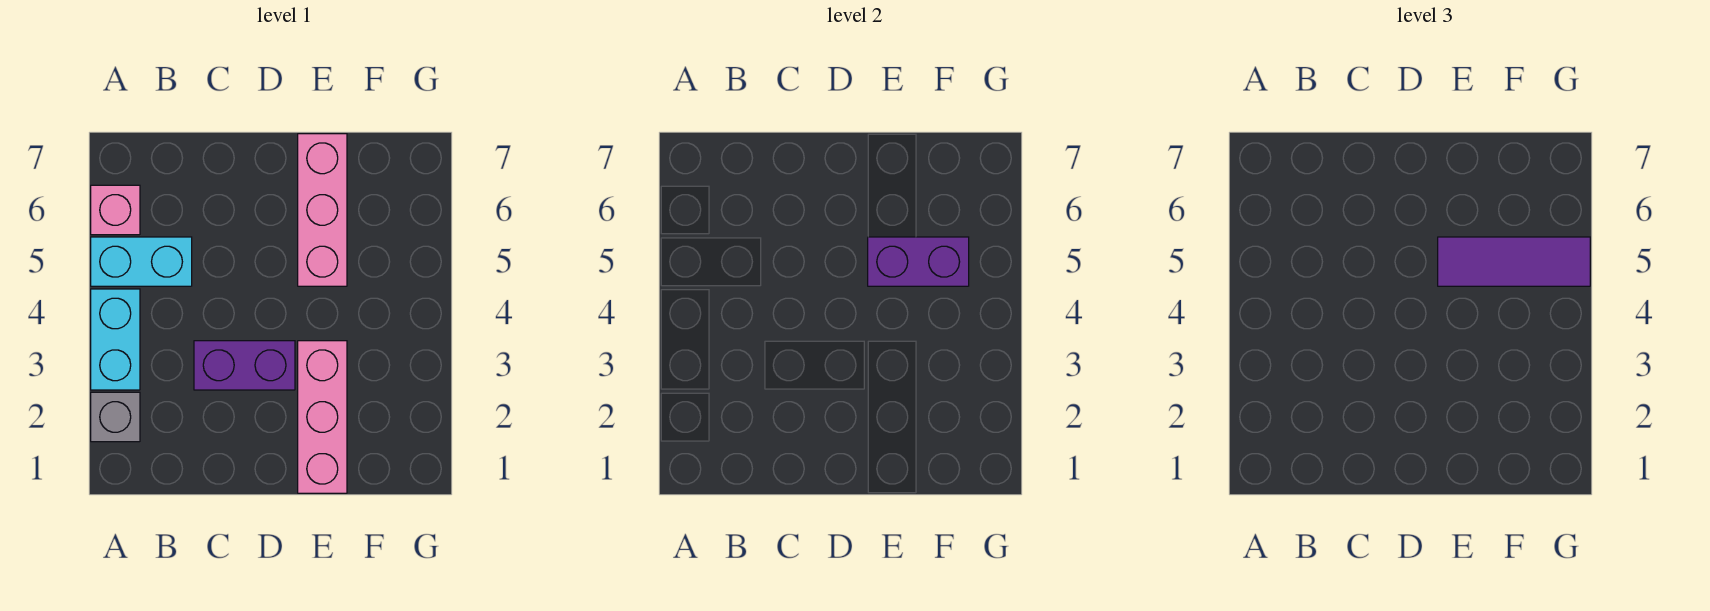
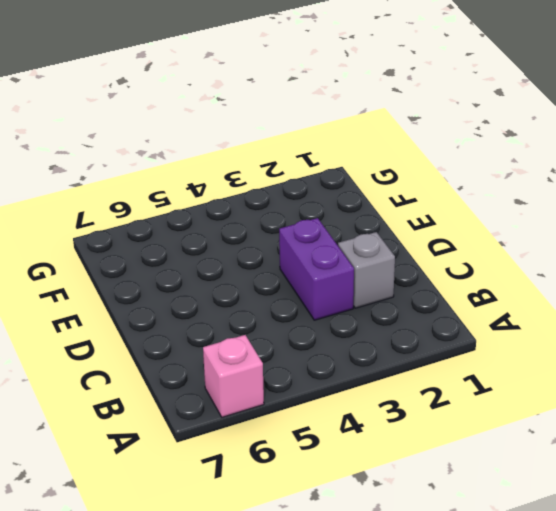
grey brick C2 level 1 -> grey brick A2 level 1
none -> cyan brick A3:A4 level 1
none -> cyan brick A5:B5 level 1

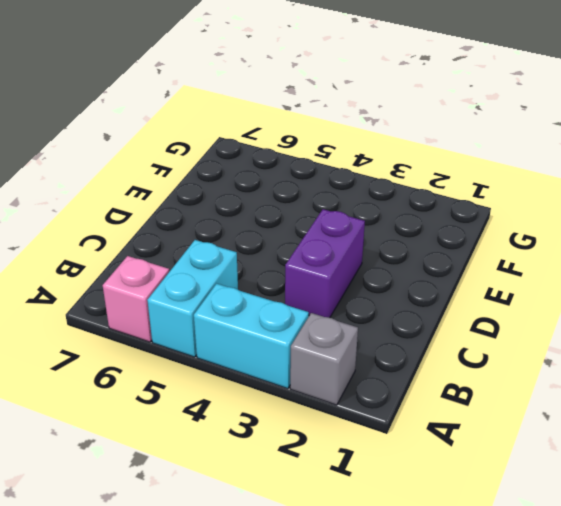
none -> pink brick E1:E3 level 1
none -> pink brick E5:E7 level 1

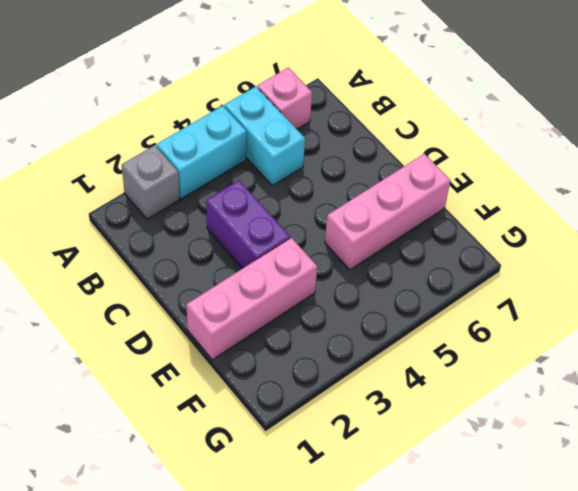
none -> purple brick E5:F5 level 2
none -> purple tile E5:G5 level 3

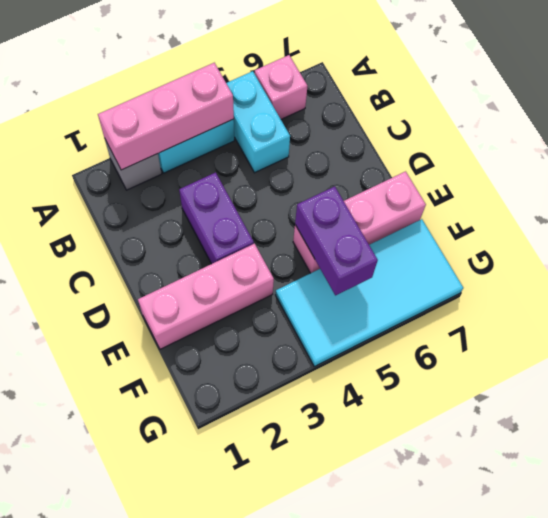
pink brick A2:A4 level 2 -> none
cyan tile F4:G7 level 1 -> none
none -> purple tile E5:G5 level 3

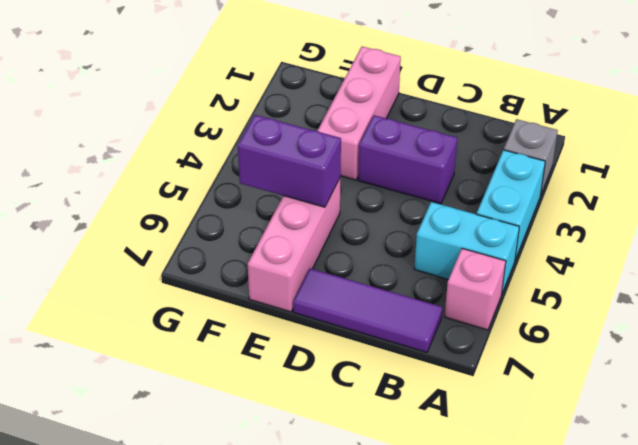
purple tile B7:D7 level 1 -> purple tile E5:G5 level 3

